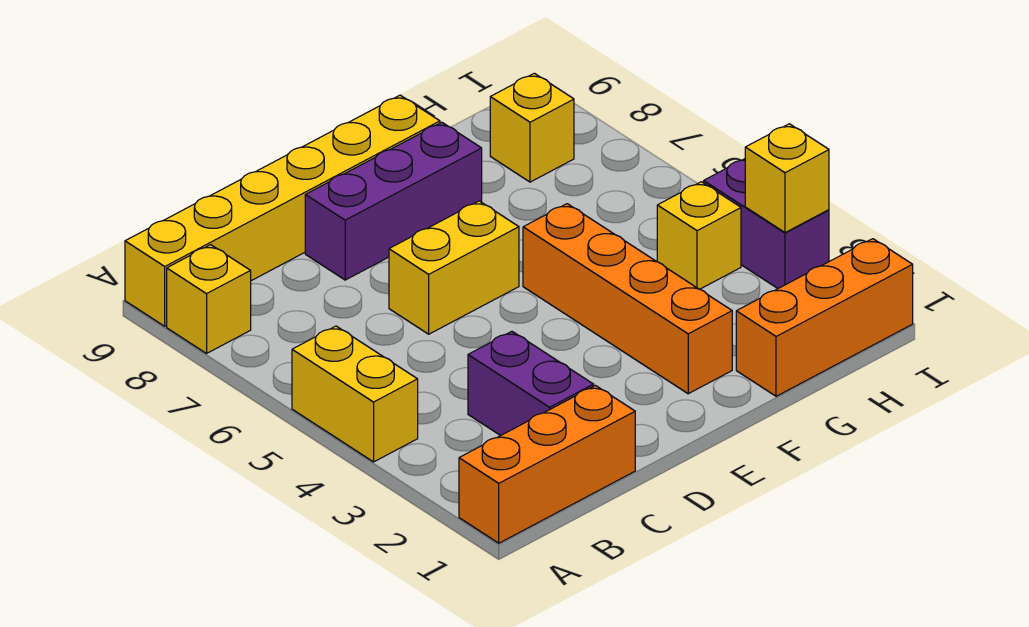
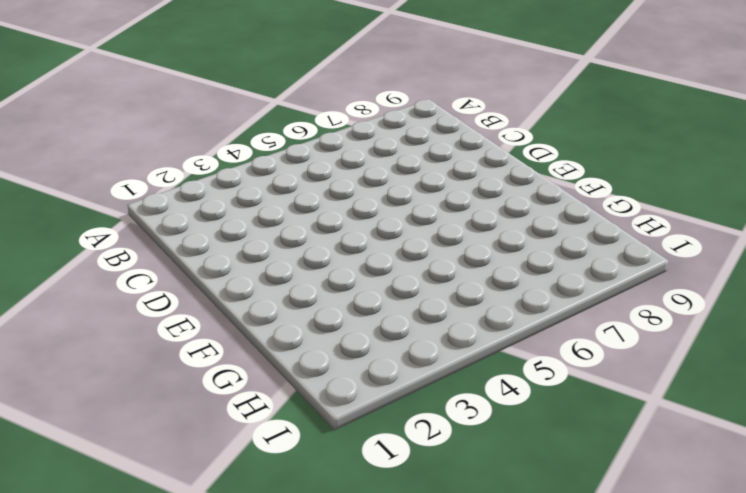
none -> orange brick A1:C1 level 1
none -> yellow brick A4:A5 level 1
none -> yellow brick A8 level 1

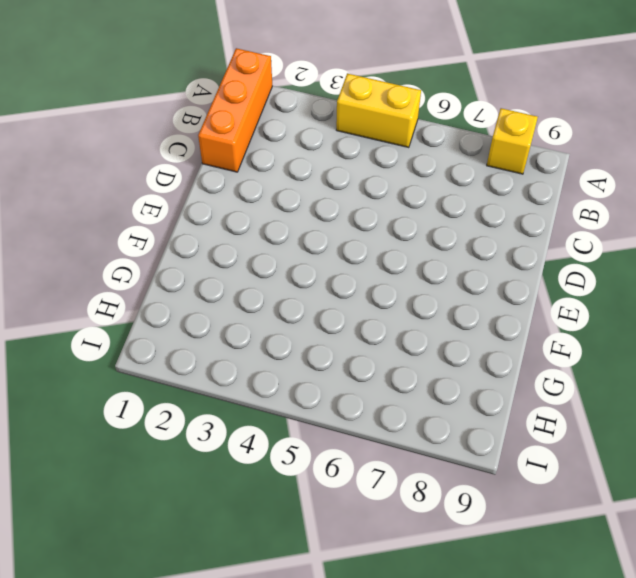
none -> yellow brick A9:F9 level 1
none -> purple brick C2:C3 level 1
none -> yellow brick D6:E6 level 1

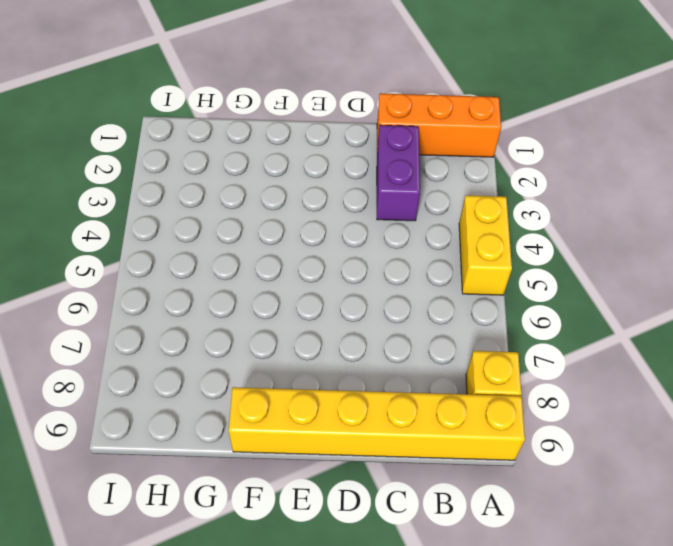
none -> yellow brick D6:E6 level 1
none -> purple brick D8:F8 level 1
none -> orange brick F2:F5 level 1

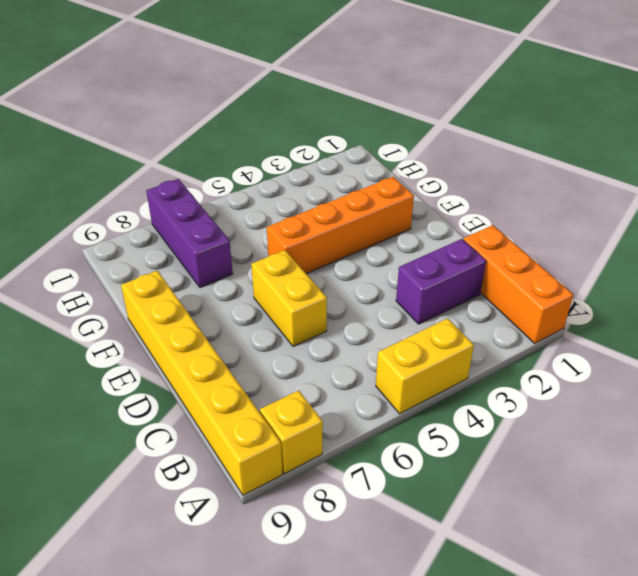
purple brick G7:I7 level 1 -> purple brick D8:F8 level 1
none -> orange brick G1:I1 level 1
none -> yellow brick H4 level 1
none -> yellow brick H8 level 1

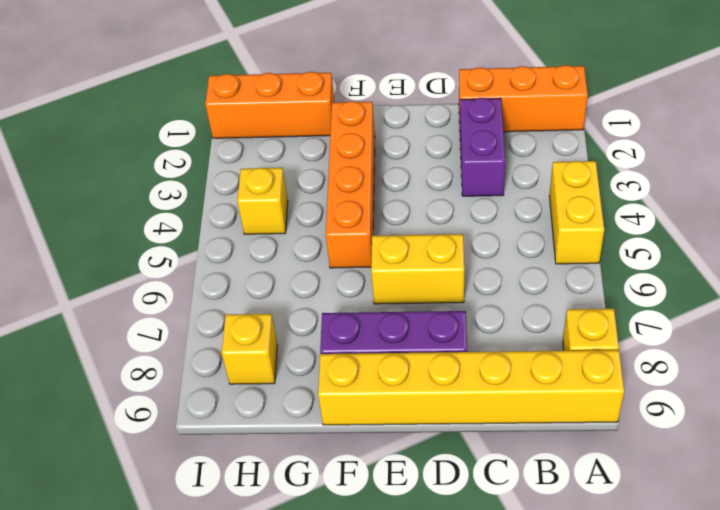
none -> purple brick I3:I4 level 1
none -> yellow brick I3 level 2

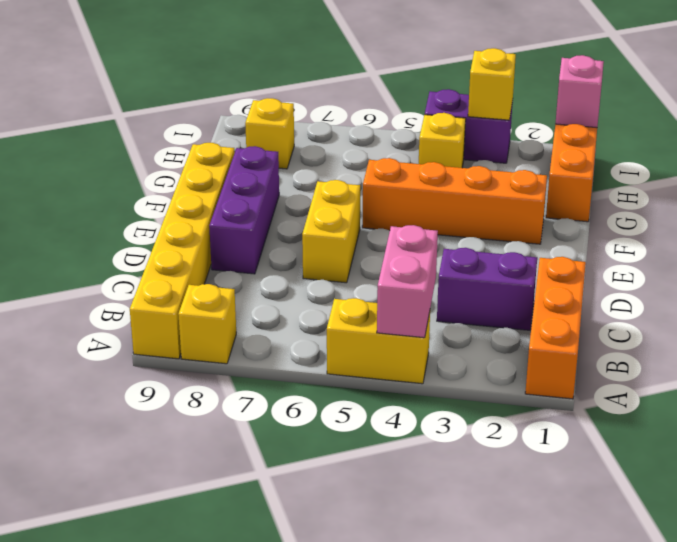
pink brick A4:B4 level 2 -> none
pink brick I1 level 2 -> none

